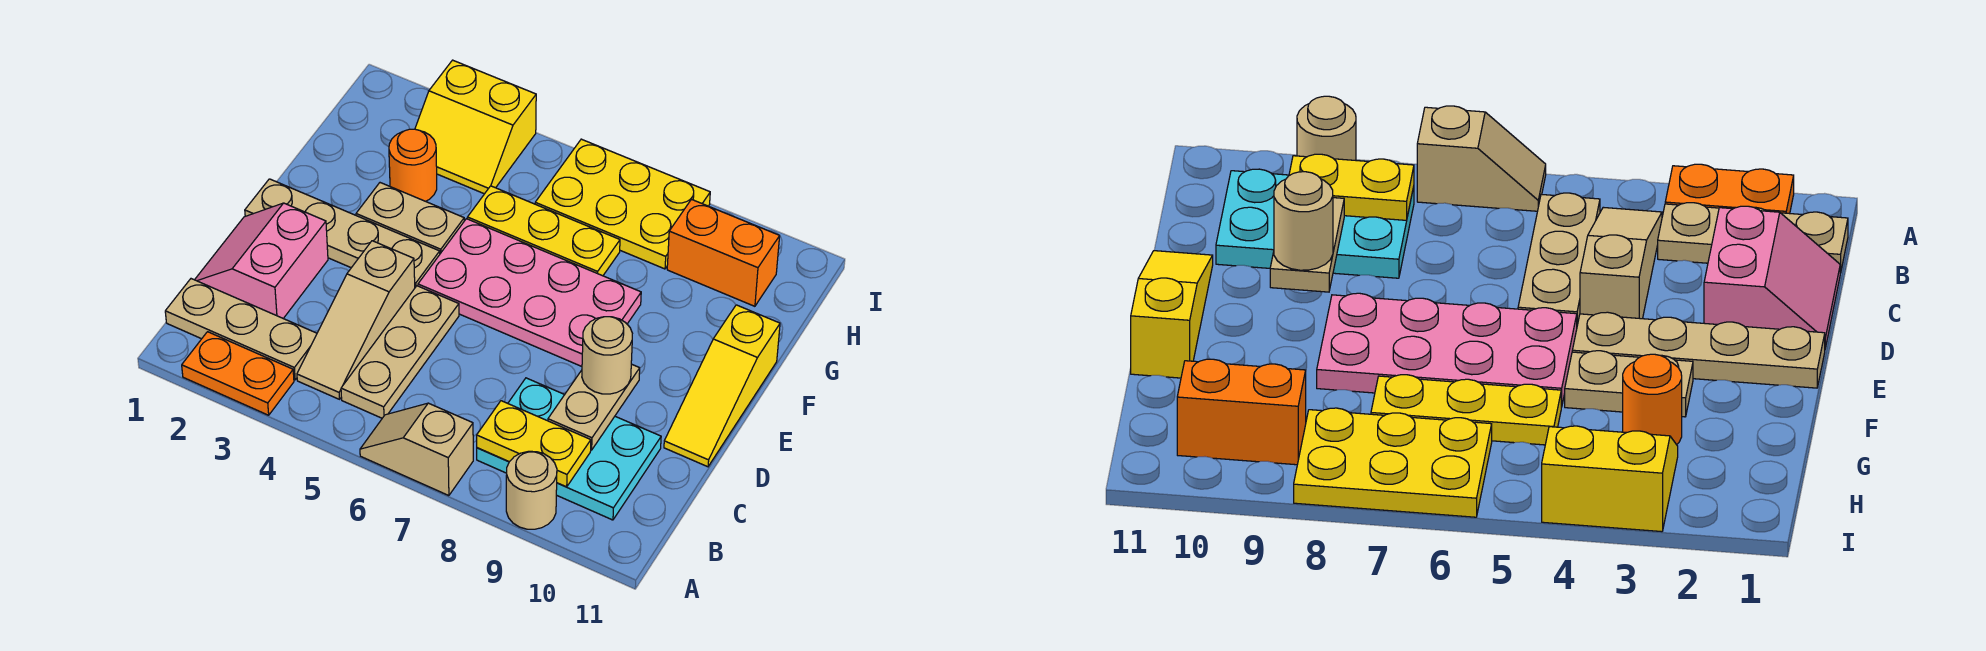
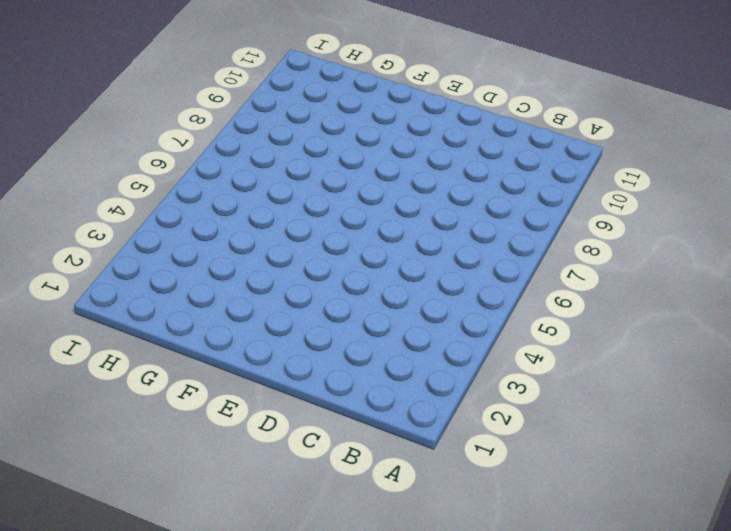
none -> orange plate A2:A3 level 1
none -> tan slope A6:A7 level 1 top 7
none -> tan round brick A9 level 1

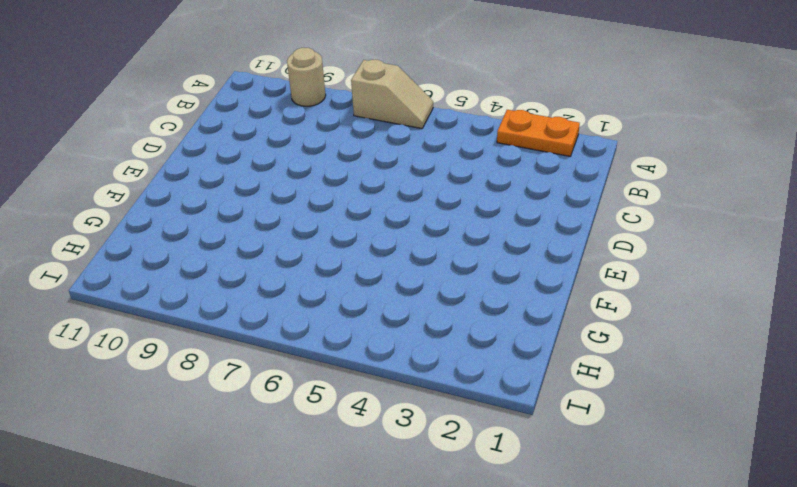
none -> tan plate B1:B3 level 1
none -> tan slope B4:D4 level 1 top D
none -> tan plate B5:D5 level 1

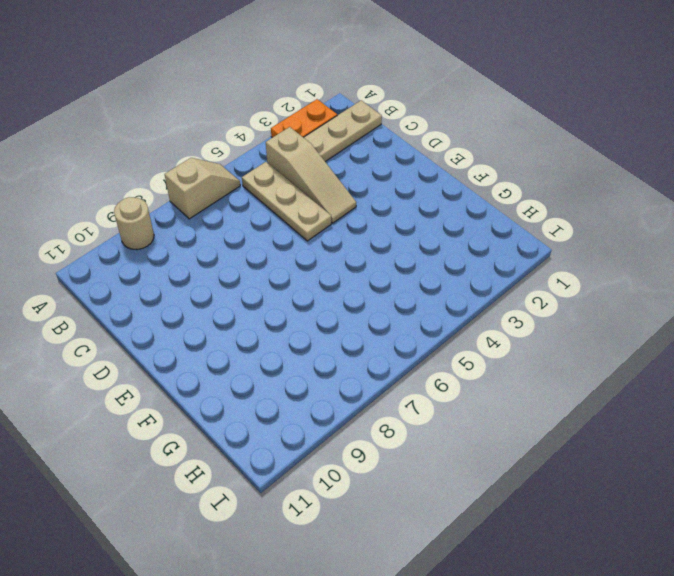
tan slope B4:D4 level 1 top B -> tan slope B4:D4 level 1 top D
none -> cyan plate B8:C10 level 1
none -> pink slope C1:D2 level 1 top 2
none -> yellow slope D11:F11 level 1 top F

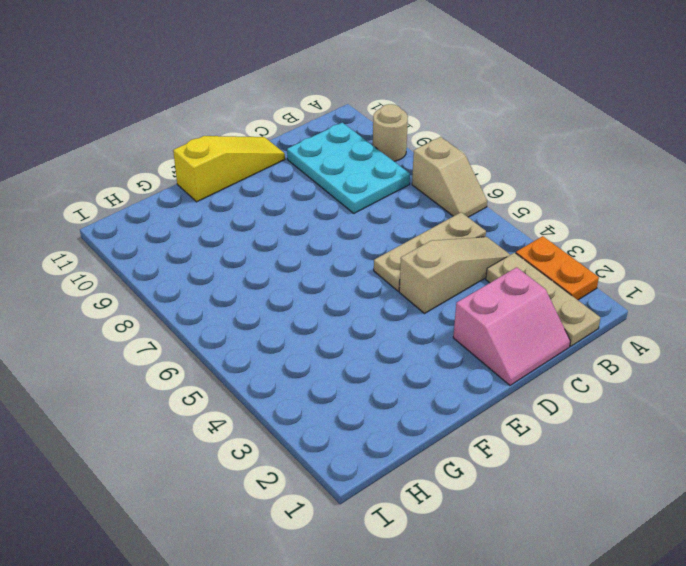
none -> tan plate E1:E4 level 1
none -> pink plate E5:F8 level 1
none -> tan plate F3:F4 level 1

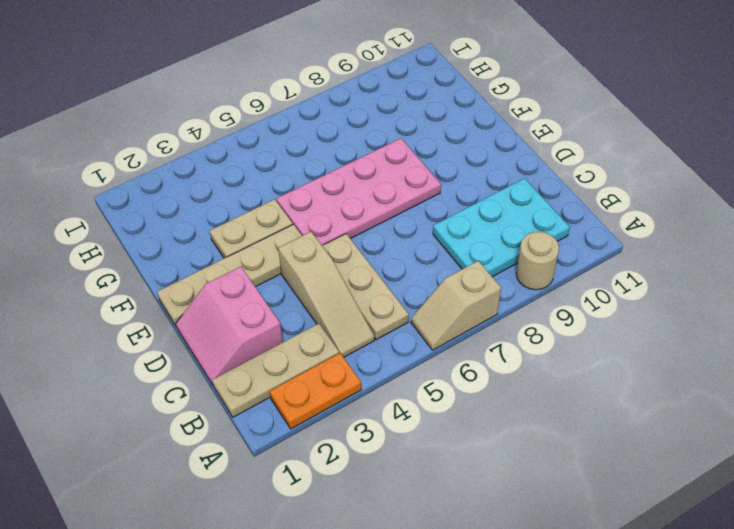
none -> yellow slope D11:F11 level 1 top F
none -> orange round brick G3 level 1
none -> yellow plate G5:G7 level 1

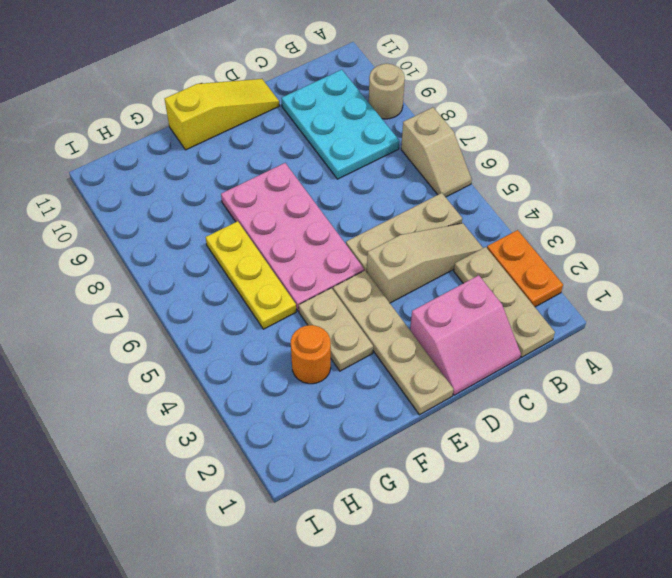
none -> yellow slope H3:I4 level 1 top I
none -> yellow plate H6:I8 level 1
none -> orange brick H9:H10 level 1

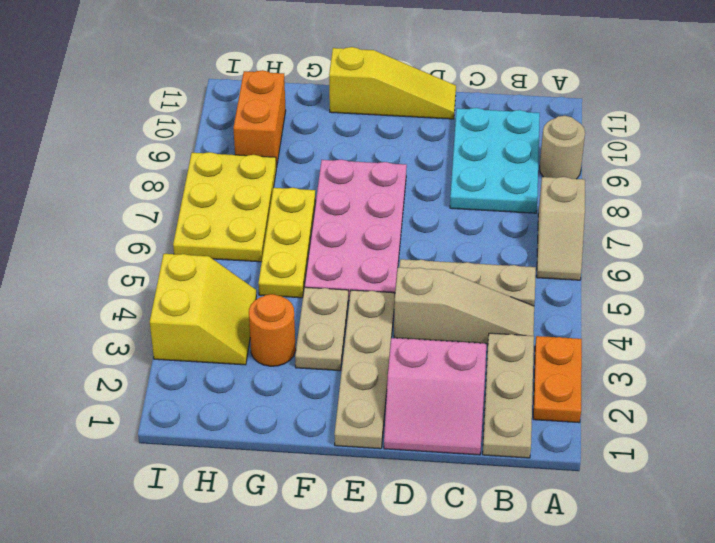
none -> yellow plate B8:B9 level 2
none -> tan plate C9:D9 level 2
none -> tan round brick D9 level 3

